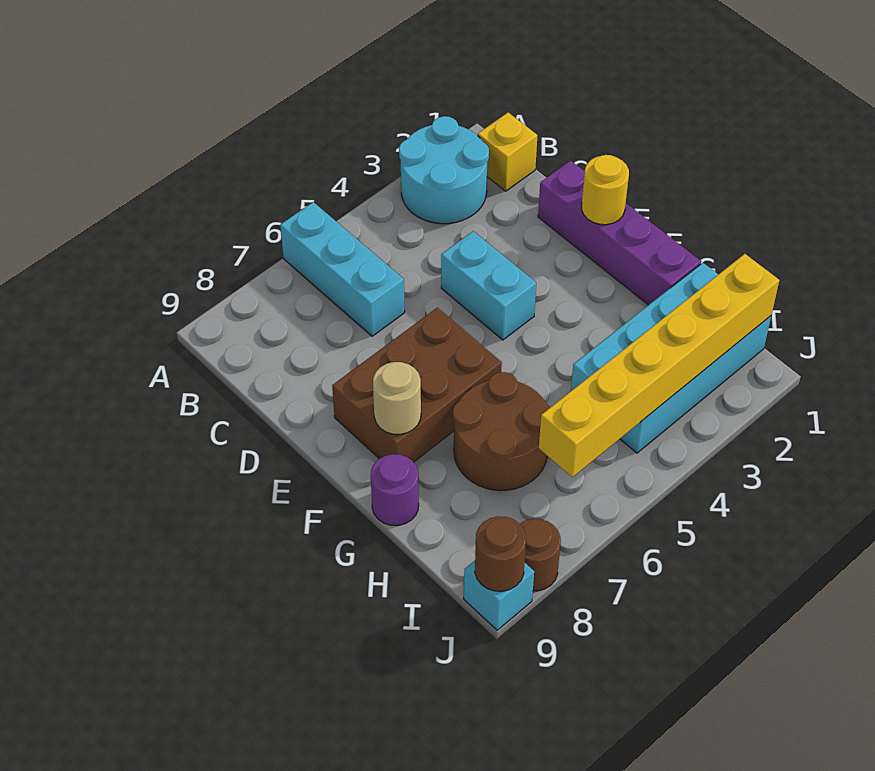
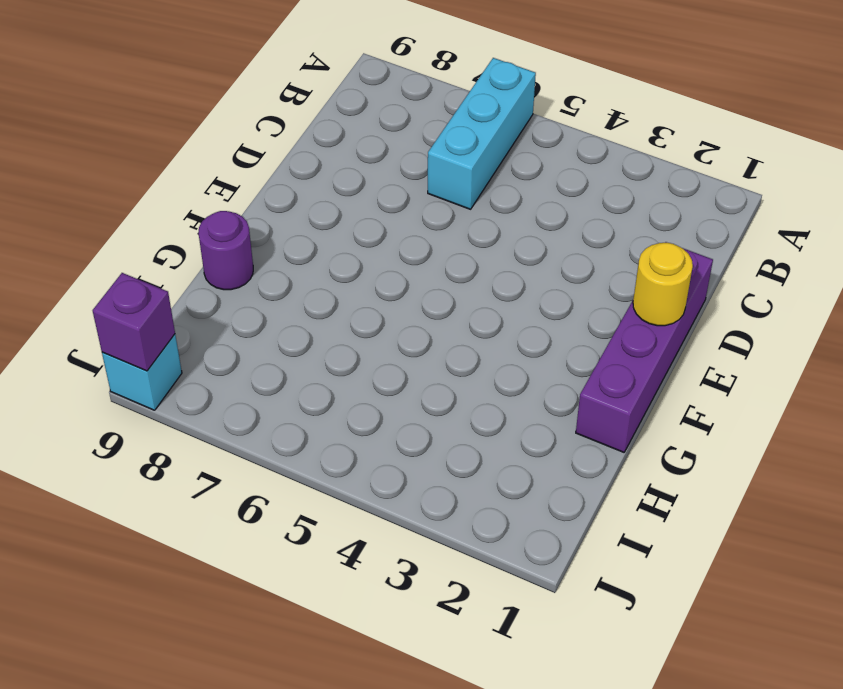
purple brick J9 level 2 -> brown round brick J9 level 2
none -> cyan round brick A2:B3 level 1
none -> yellow brick B1 level 1
none -> cyan brick D4:E4 level 1

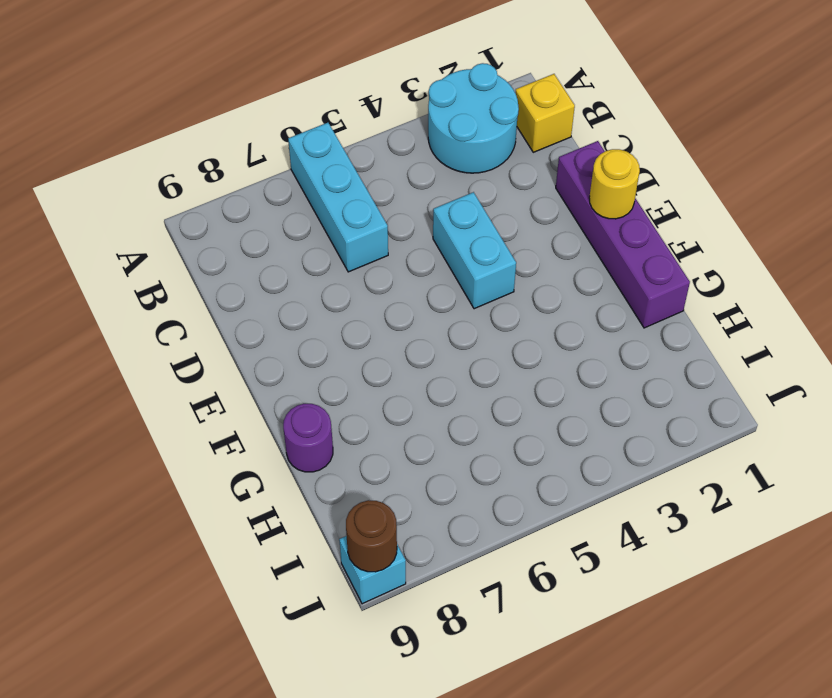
none -> brown brick E6:F8 level 1
none -> brown round brick G6:H7 level 1
none -> cyan brick H1:I4 level 1

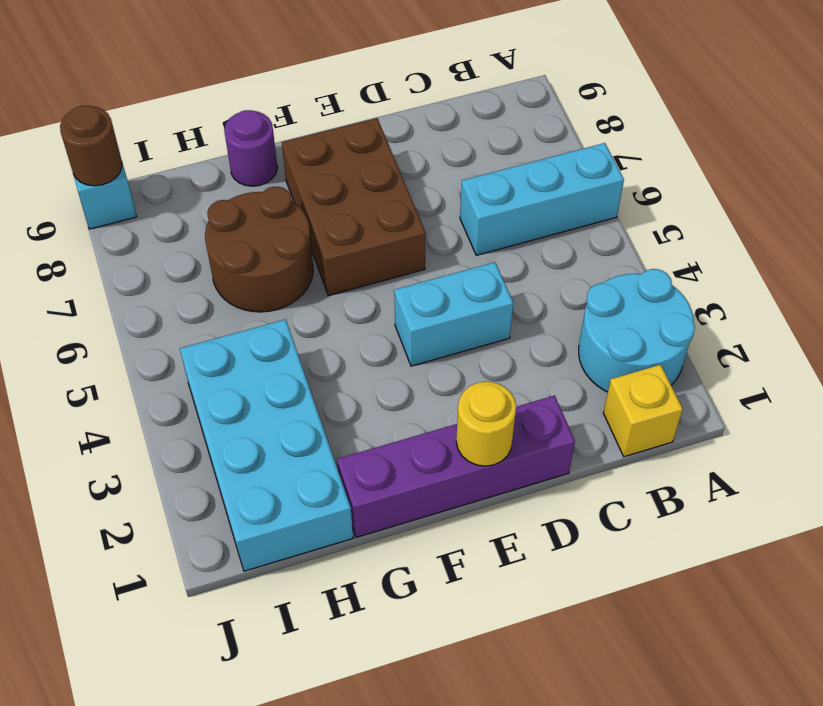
none -> brown round brick J8 level 1
none -> tan round brick F8 level 2
none -> yellow brick I1:I6 level 2

